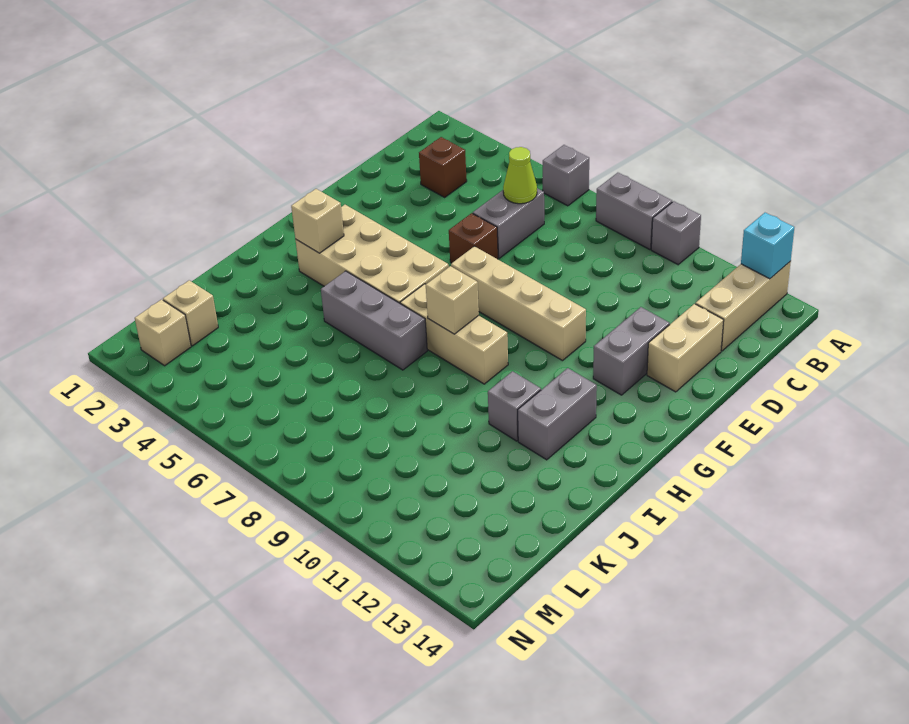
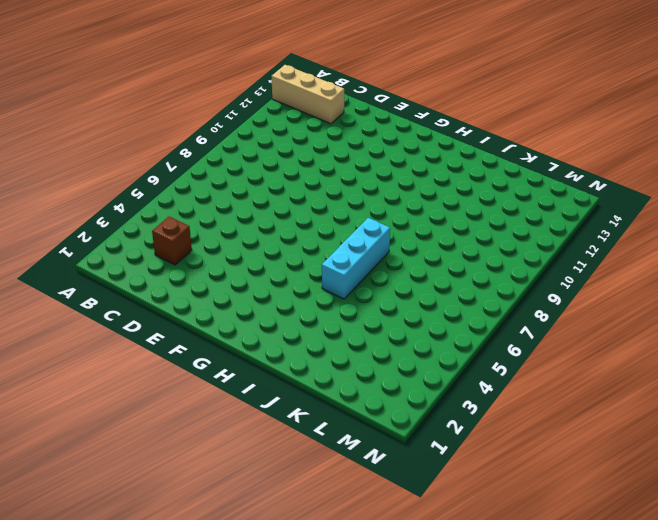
cyan brick I5:I7 level 1 -> grey brick I5:I7 level 1
none -> grey brick A6 level 1
none -> grey brick A8:A9 level 1
none -> grey brick A10 level 1

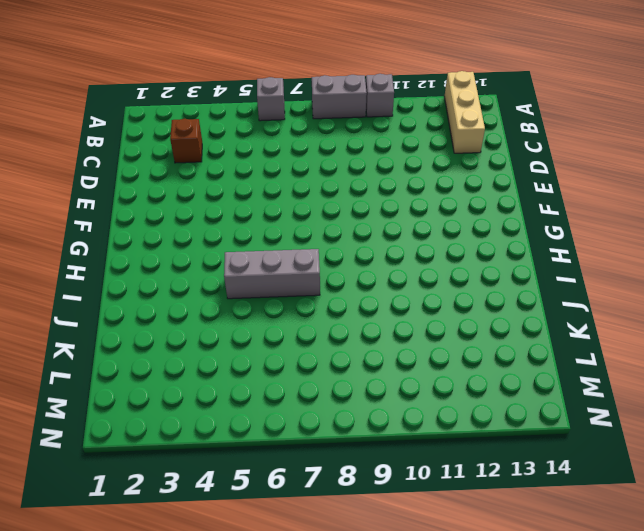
none -> grey brick C6:D6 level 1
none -> tan brick D13:E13 level 1
none -> brown brick E6 level 1

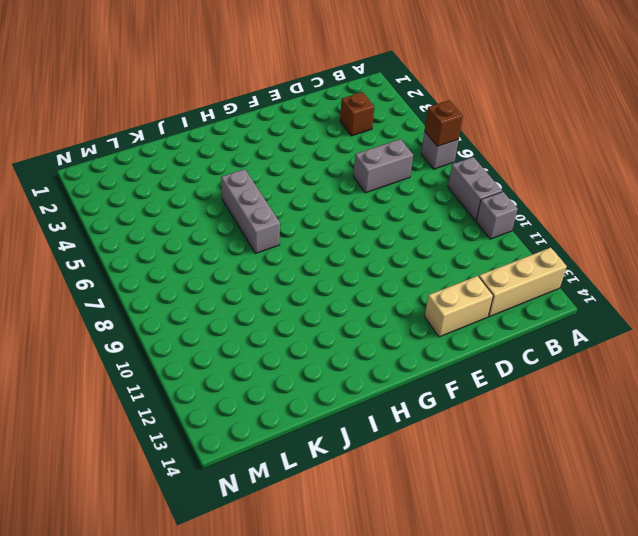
brown brick A6 level 2 -> brown brick E6 level 1
none -> grey brick E12:F12 level 1
none -> tan brick F7:F10 level 1
none -> tan brick G3:H6 level 1

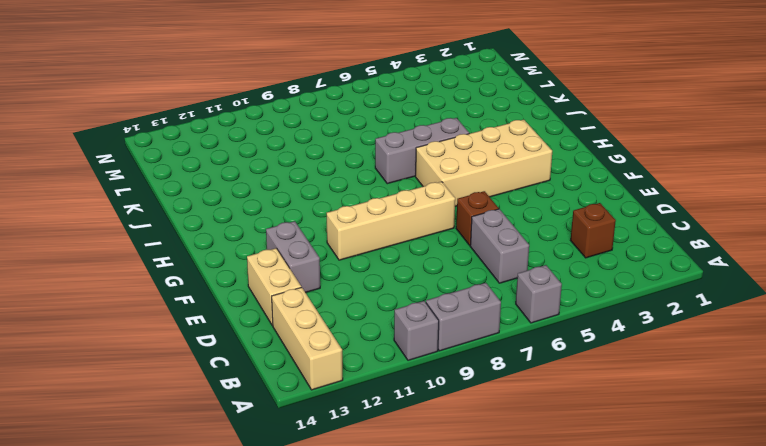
none -> tan brick H7:H9 level 1
none -> grey brick H12:I12 level 1
none -> grey brick I11 level 1

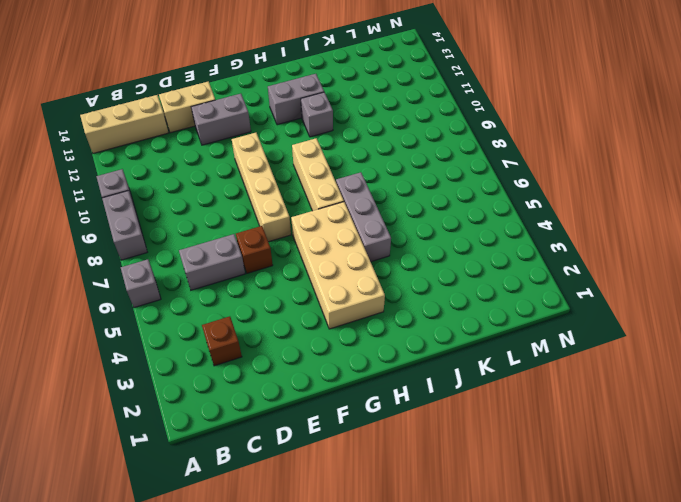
none -> tan brick L2 level 1
none -> tan brick M2 level 1
none -> cyan brick A13 level 2

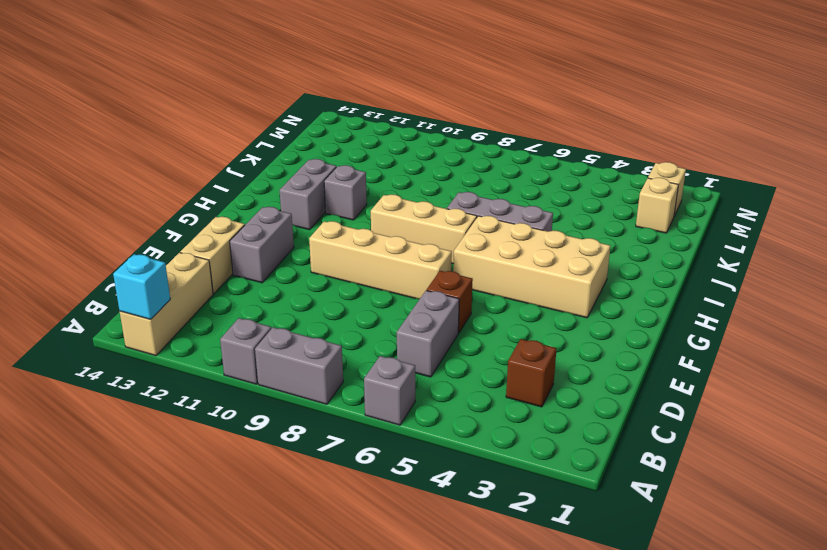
none -> lime cone C6 level 2
none -> tan brick H3 level 2
none -> tan brick H8 level 2

